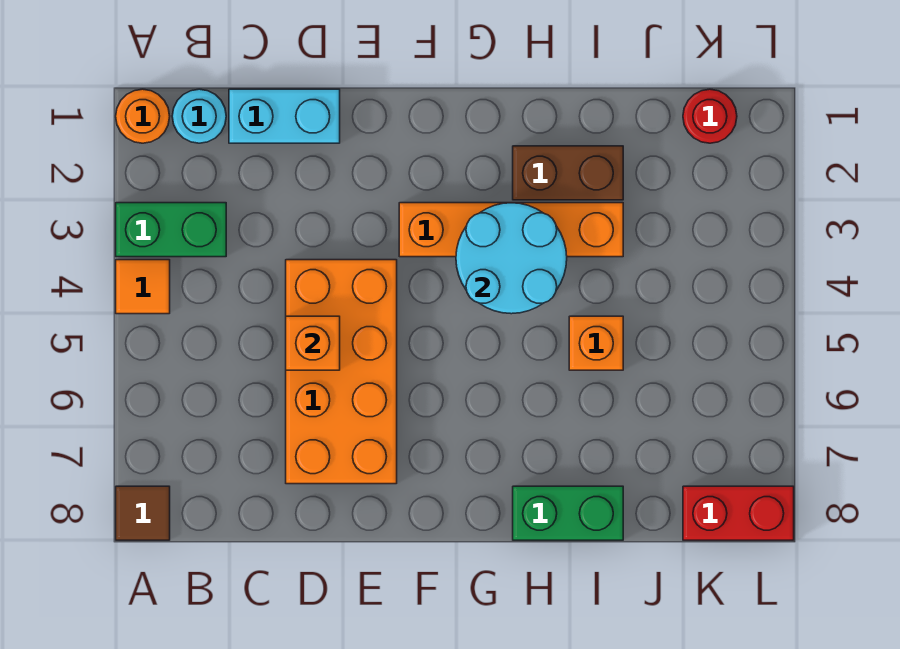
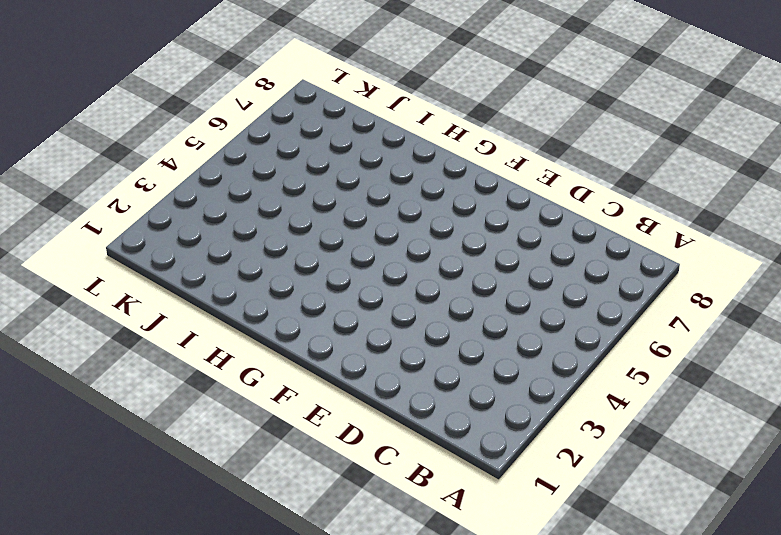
none -> orange round brick A1 level 1
none -> green brick A3:B3 level 1
none -> orange tile A4 level 1

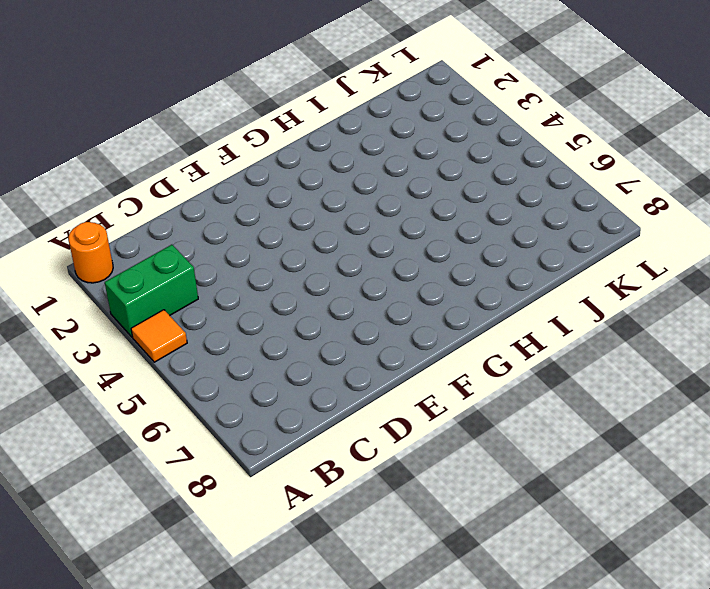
none -> brown tile A8 level 1
none -> cyan round brick B1 level 1
none -> cyan brick C1:D1 level 1

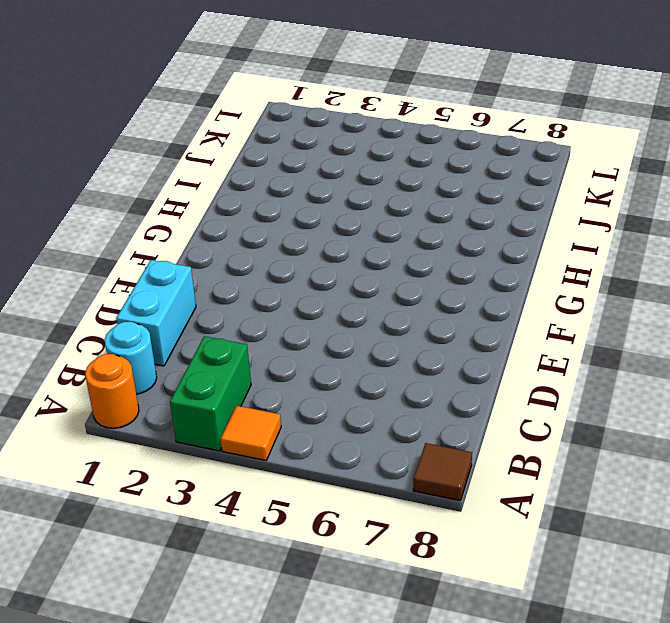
none -> orange brick D4:E7 level 1
none -> orange brick F3:I3 level 1
none -> brown brick H2:I2 level 1

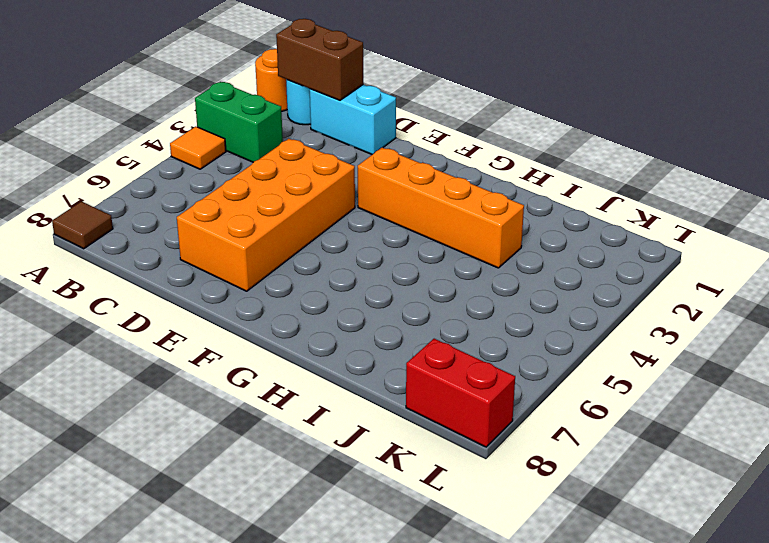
brown brick B1:C1 level 2 -> brown brick H2:I2 level 1
none -> green brick H8:I8 level 1
none -> orange brick I5 level 1
none -> red round brick K1 level 1

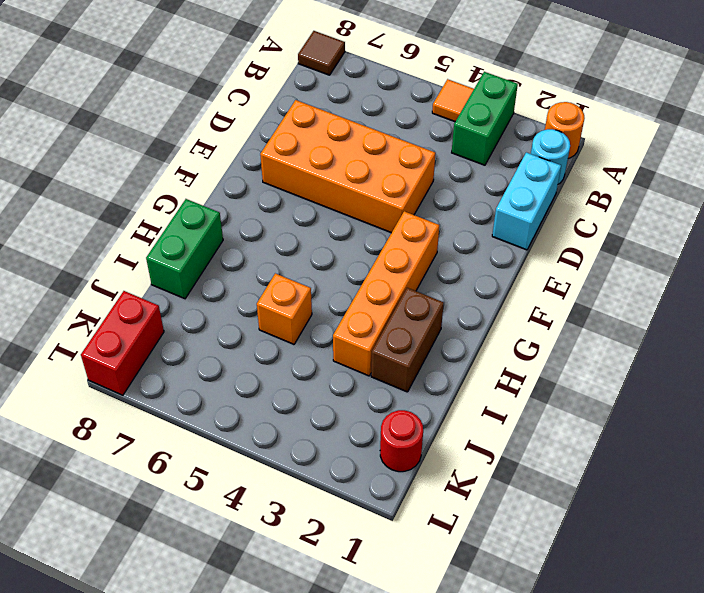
none -> orange brick D5 level 2
none -> cyan round brick G3:H4 level 2

